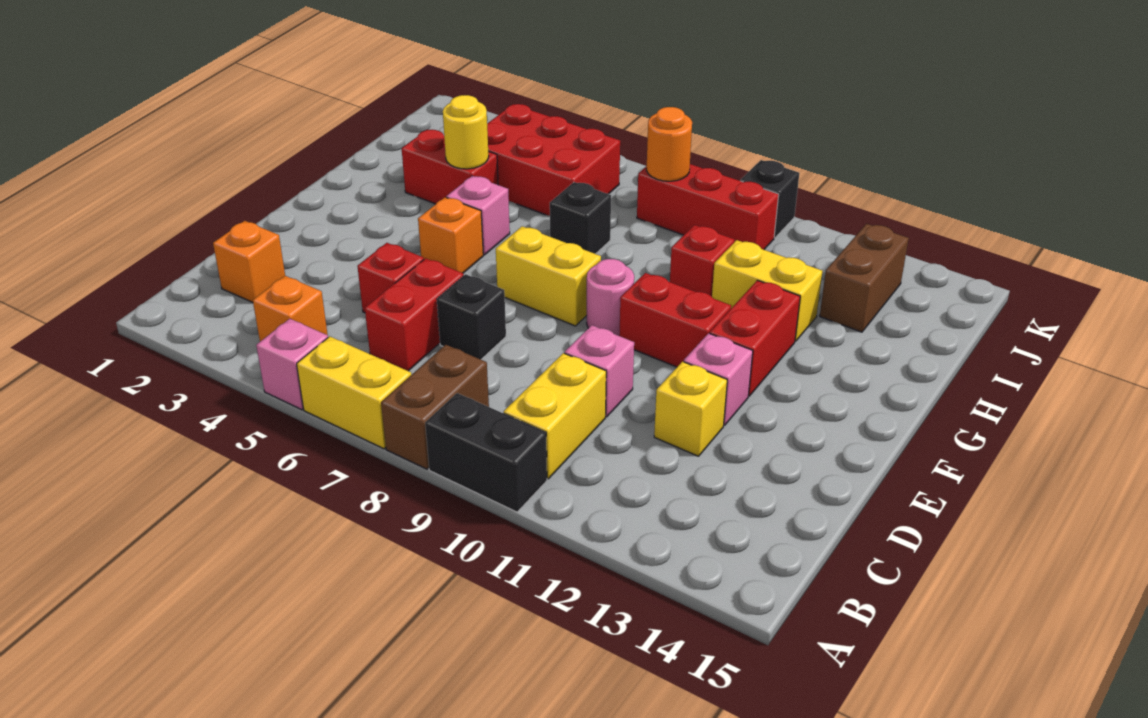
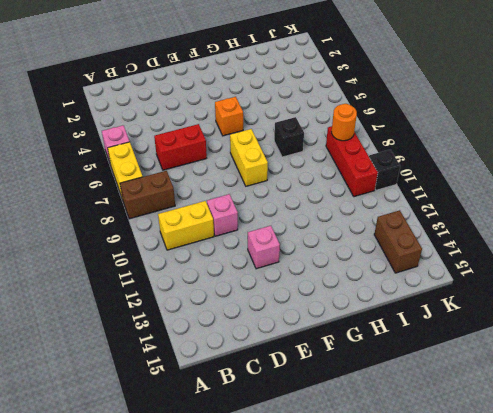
brown brick J13:J14 level 1 -> brown brick I13:J13 level 1
none -> black brick A9:A10 level 1
none -> orange brick B4 level 1
none -> orange brick C2 level 1

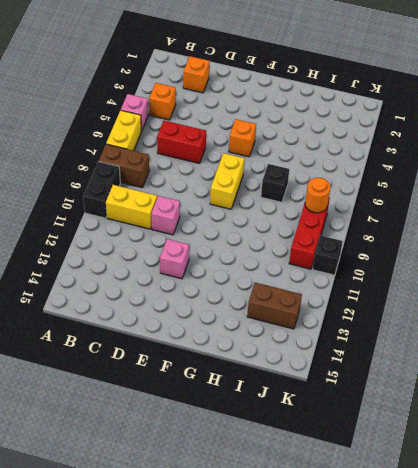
none -> red brick D5 level 1
none -> black brick D7 level 1
none -> yellow brick D12 level 1

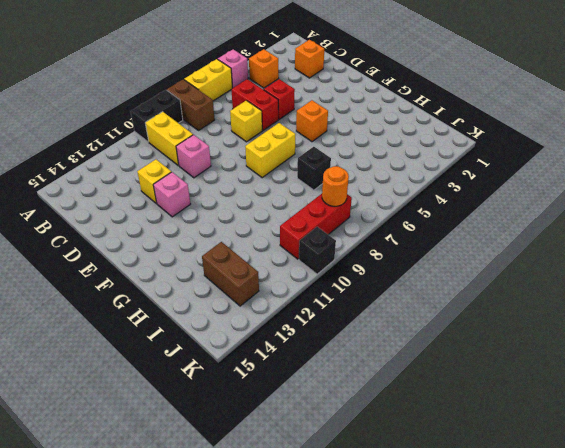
yellow brick D7 level 1 -> black brick D7 level 1
none -> pink round brick F9 level 1
none -> red brick F10:F11 level 1
none -> red brick F12:G12 level 1

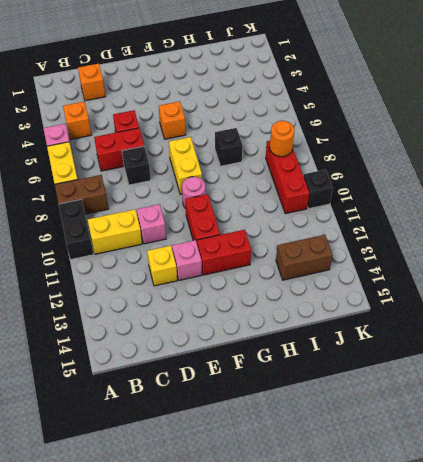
none -> pink brick G5 level 1
none -> red brick H3:H4 level 1
none -> red brick H10 level 1

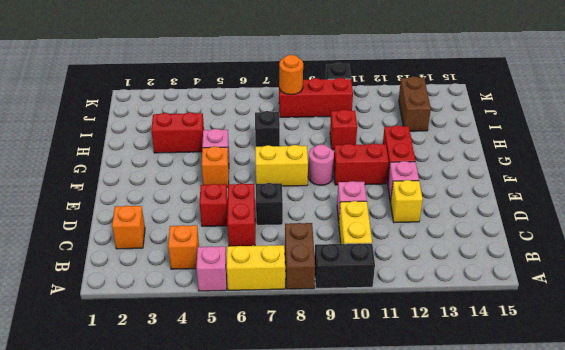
none -> yellow brick H11:H12 level 1
none -> red brick I4:J6 level 1
none -> yellow round brick H4 level 2

